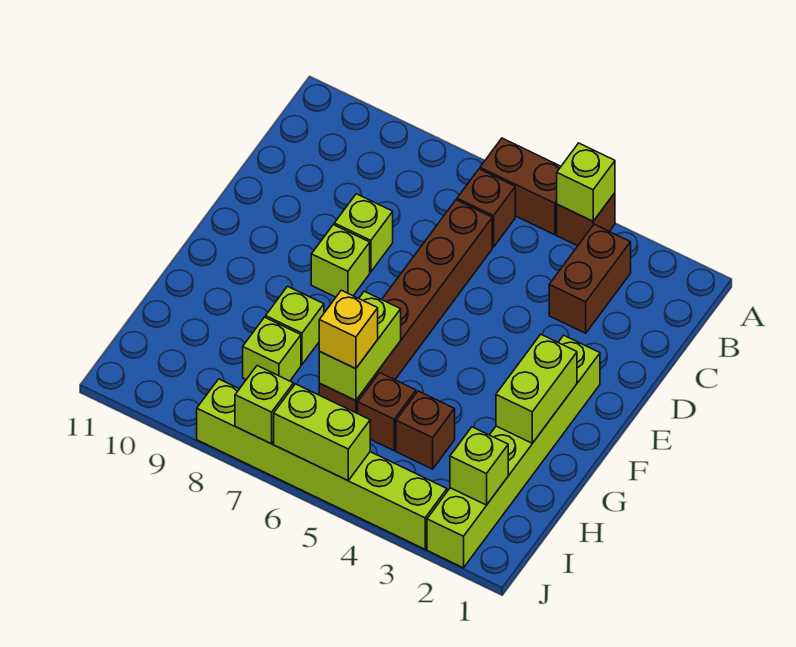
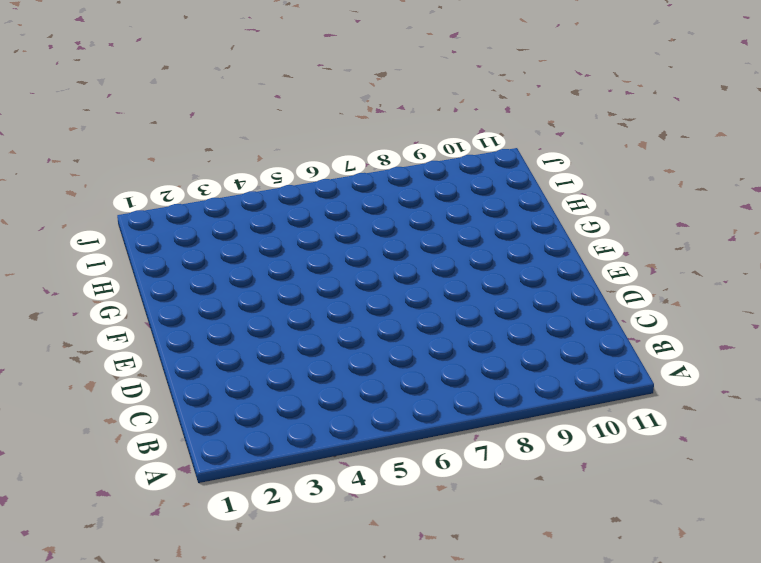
none -> brown brick A4 level 1
none -> brown brick A5:A6 level 1
none -> brown brick B3:C3 level 1

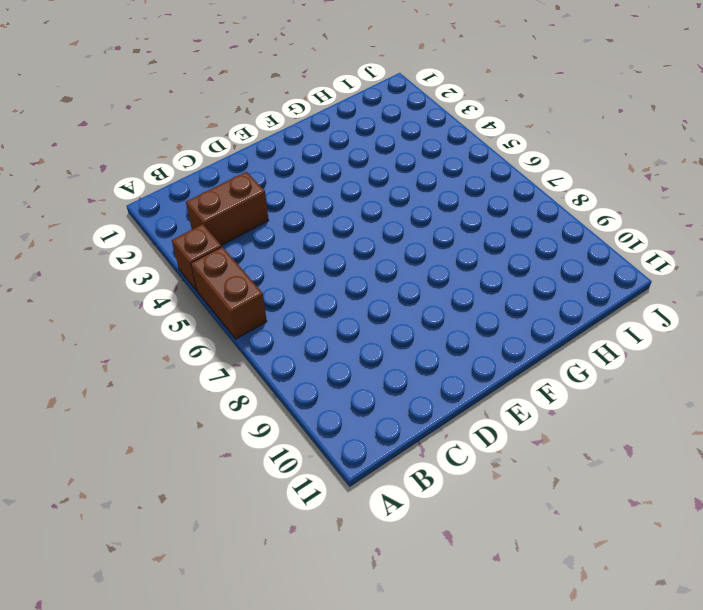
none -> brown brick B6 level 1
none -> brown brick C6:H6 level 1
none -> lime brick D8 level 1

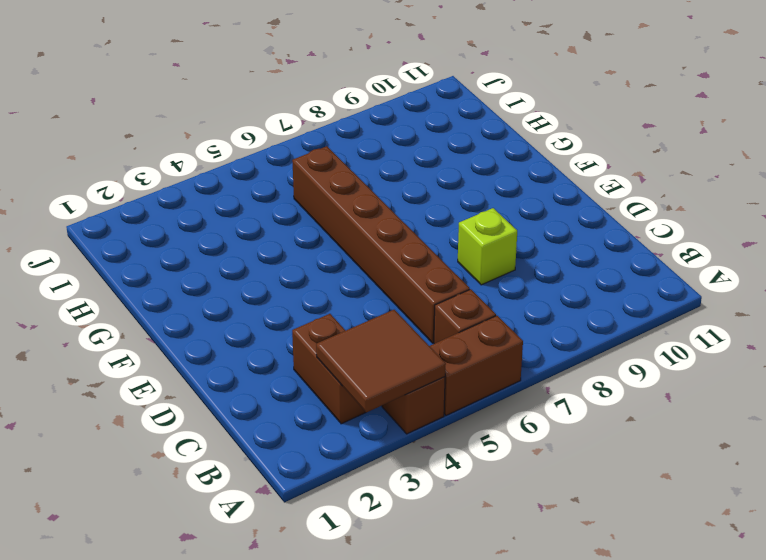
brown tile A3:B4 level 2 -> lime brick A4 level 2
none -> lime brick E2:J2 level 1
none -> lime brick E8 level 1
none -> lime brick G8 level 1

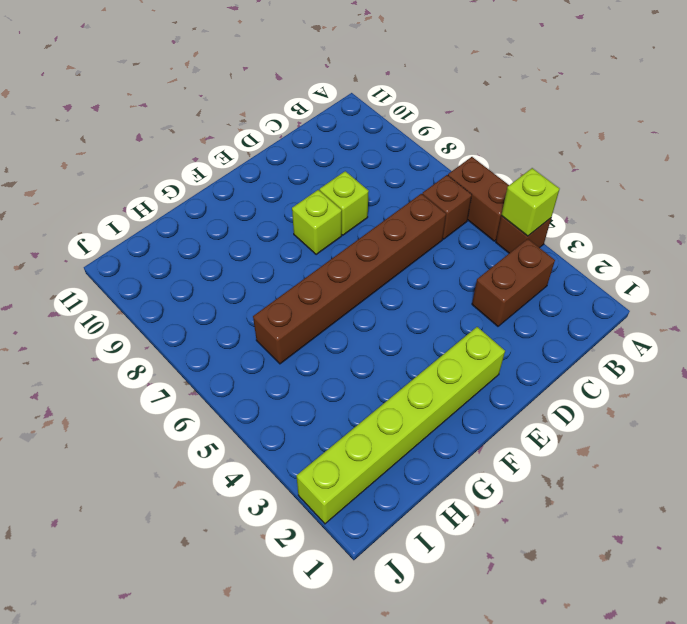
none -> lime brick G8 level 1
none -> brown brick H4 level 1
none -> brown brick H5 level 1

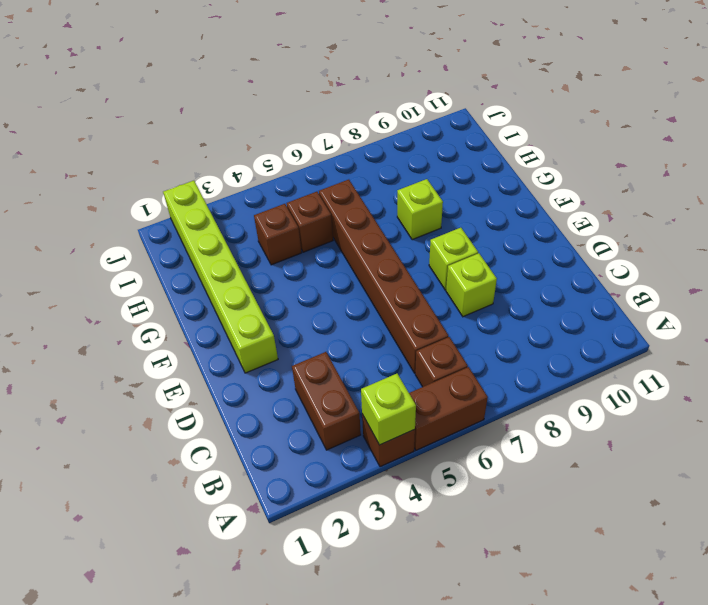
none -> lime brick H8 level 1
none -> lime brick J3:J8 level 1
none -> lime brick F2:G2 level 2

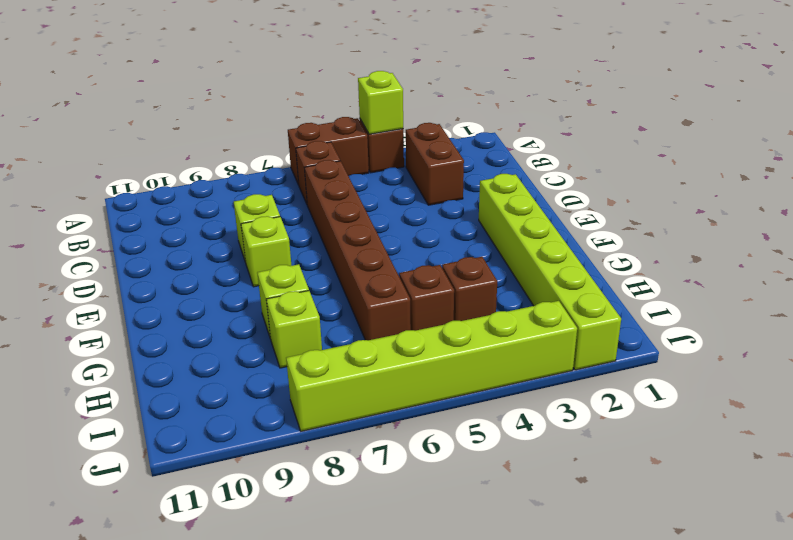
none -> lime brick F2:G2 level 2
none -> lime brick G6:H6 level 2
none -> lime brick I2 level 2

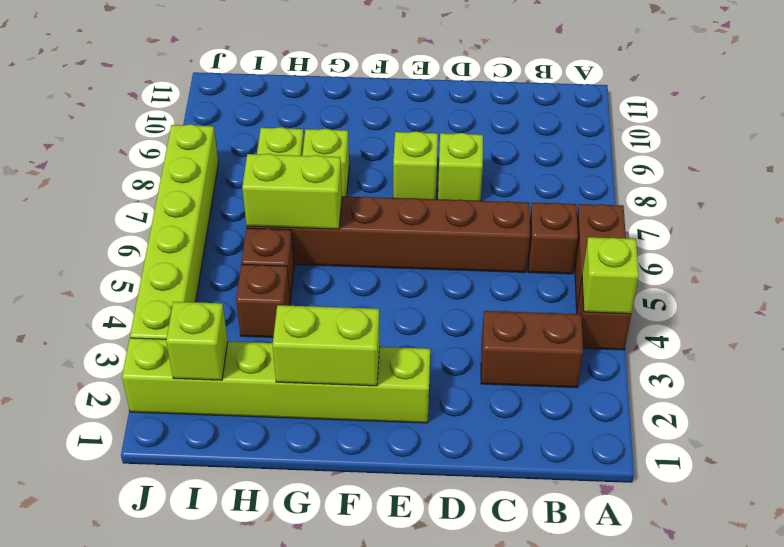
none -> lime brick J5:J6 level 2
none -> lime brick J7 level 2
none -> yellow brick H6 level 3

